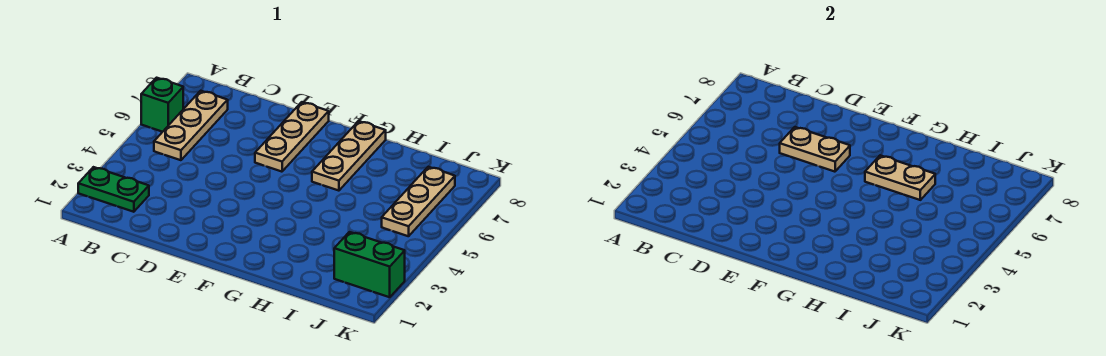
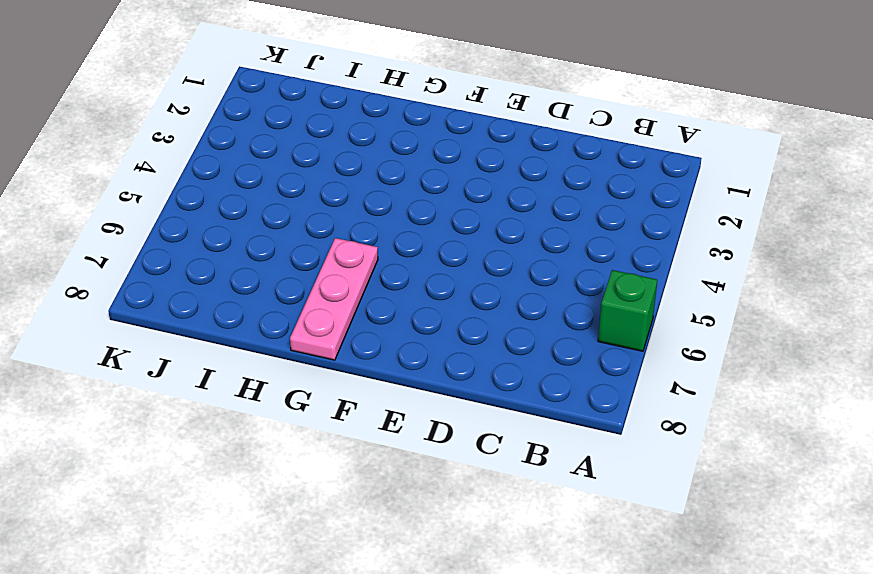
pink plate G6:G8 level 1 -> tan plate G6:G8 level 1
none -> green plate A2:B2 level 1
none -> tan plate B5:B7 level 1

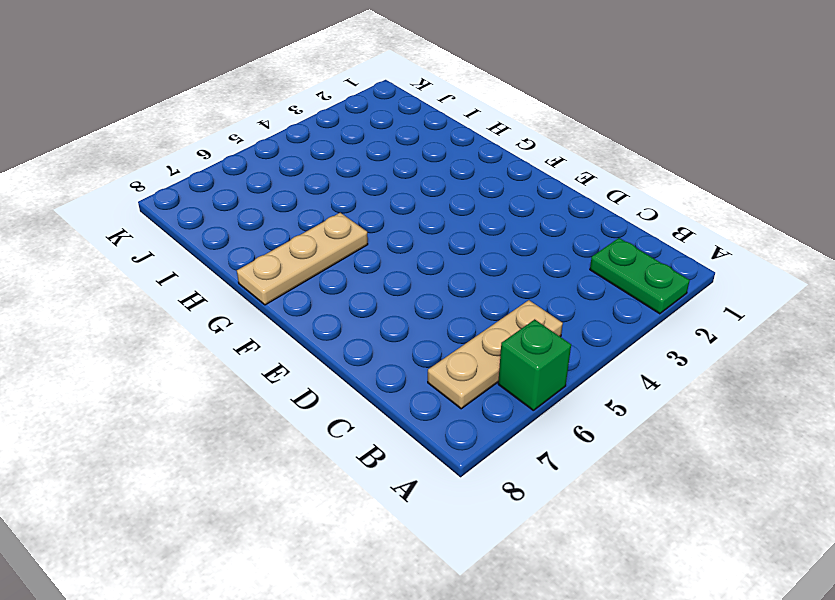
none -> tan plate E6:E8 level 1
none -> green brick J2:K2 level 1

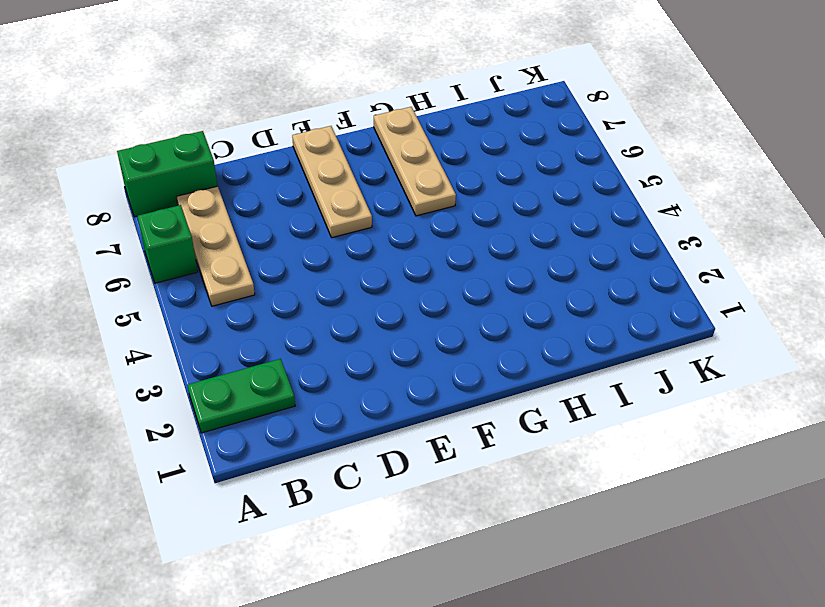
green brick A8:B8 level 1 -> green brick J2:K2 level 1
none -> tan plate J5:J7 level 1
none -> tan plate D6:E6 level 2

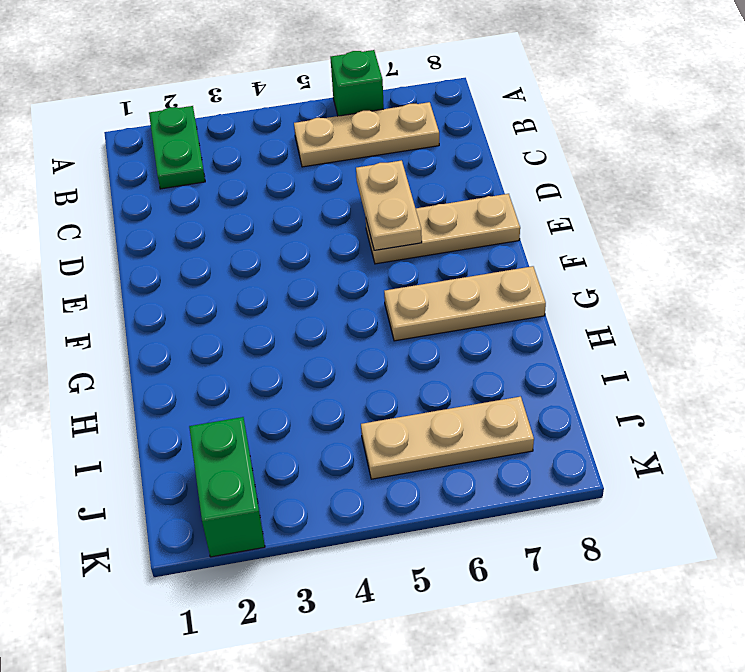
none -> tan plate G6:H6 level 2

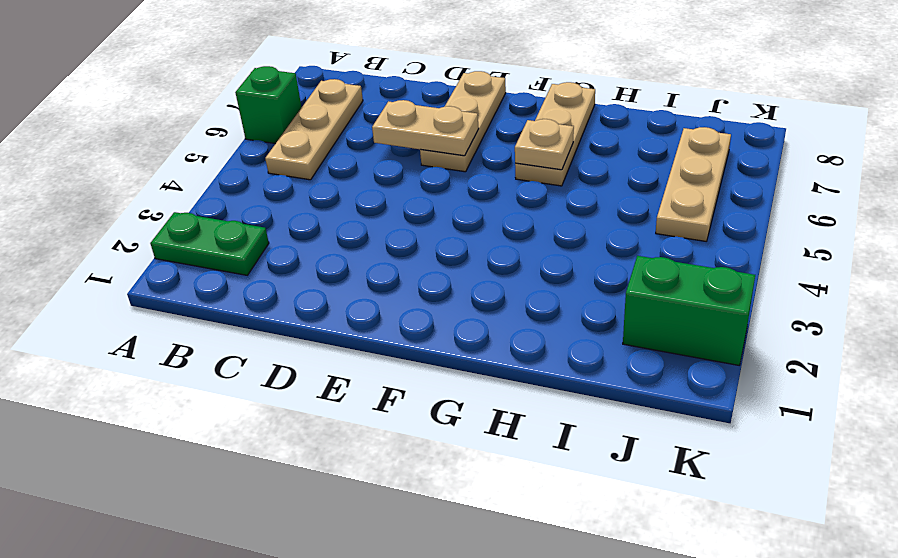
tan plate G6 level 2 -> tan plate G6:H6 level 2

